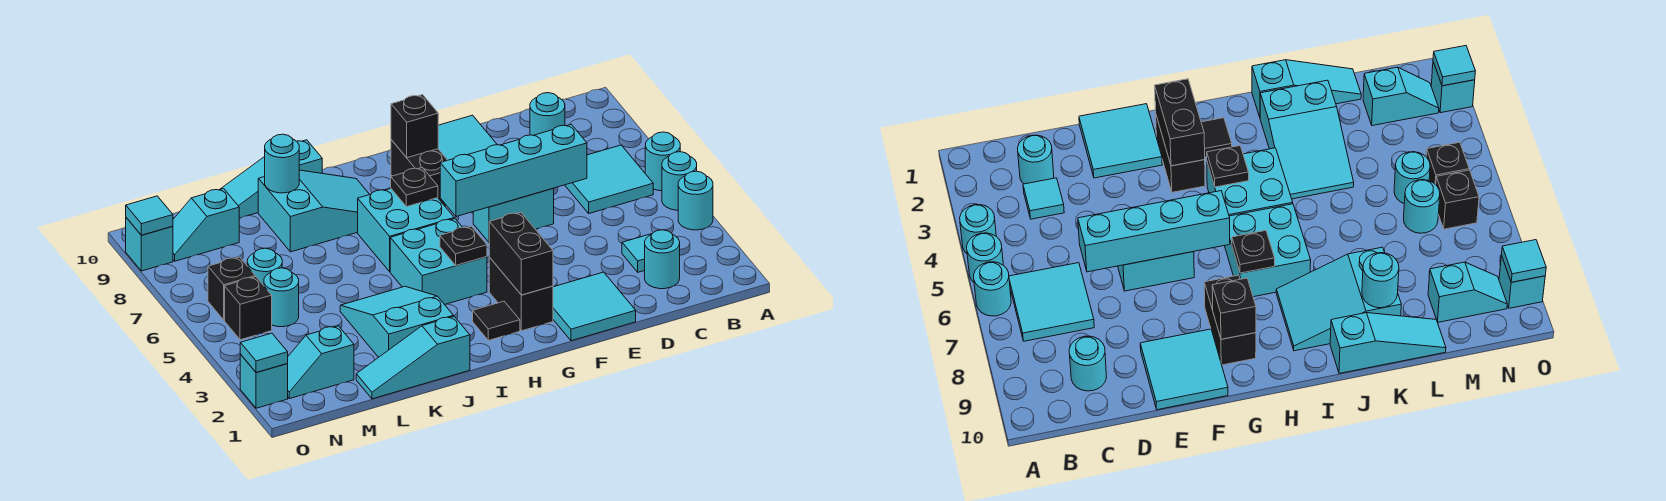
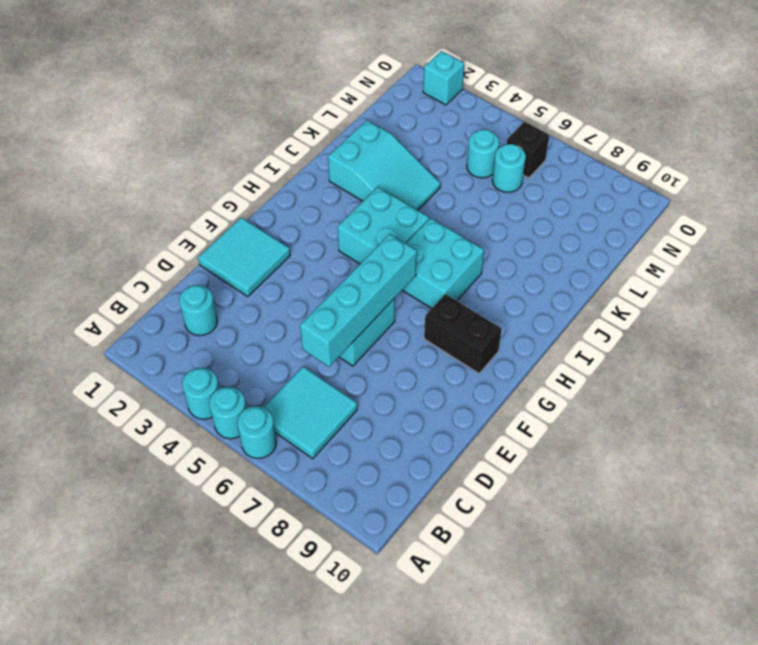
none -> cyan tile C3 level 1
none -> cyan round brick C9 level 1
none -> cyan tile E9:F10 level 1
none -> black brick G2:G3 level 1

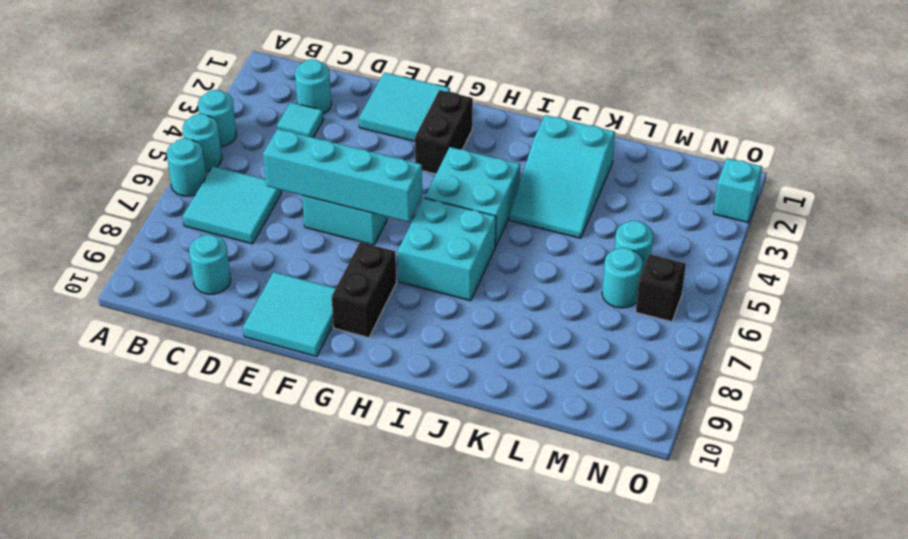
none -> black tile H2 level 1
none -> cyan slope I8:K9 level 1 top K
none -> cyan slope J1:L1 level 1 top J
none -> cyan slope J10:L10 level 1 top J

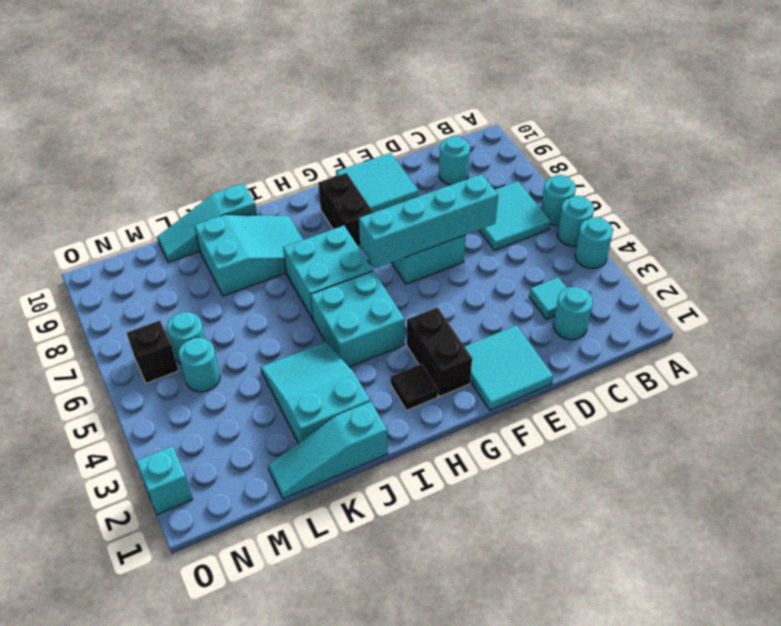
none -> cyan slope M2:N2 level 1 top M
none -> cyan slope M9:N9 level 1 top M
none -> black brick N5 level 1
none -> cyan brick O9 level 1

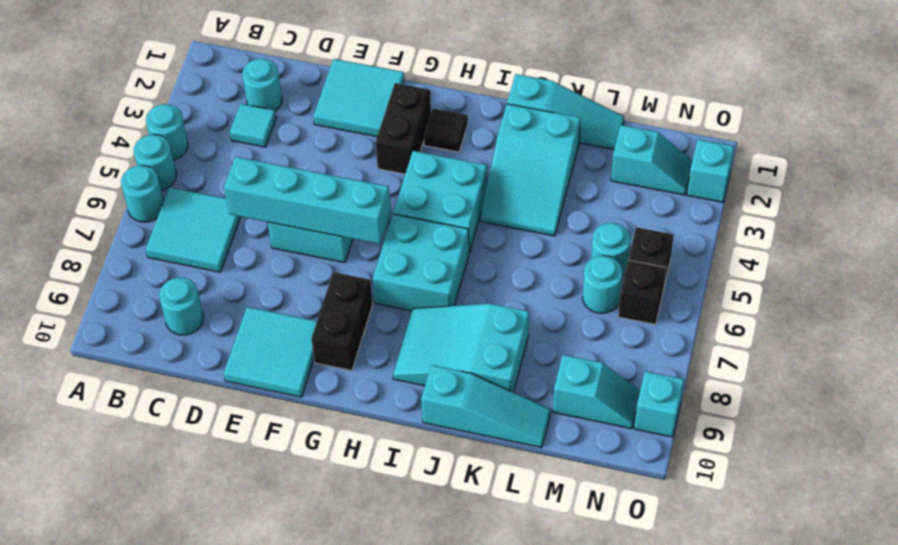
none -> black brick G2:G3 level 2
none -> black brick G9 level 2
none -> black plate H4 level 2
none -> black plate H7 level 2

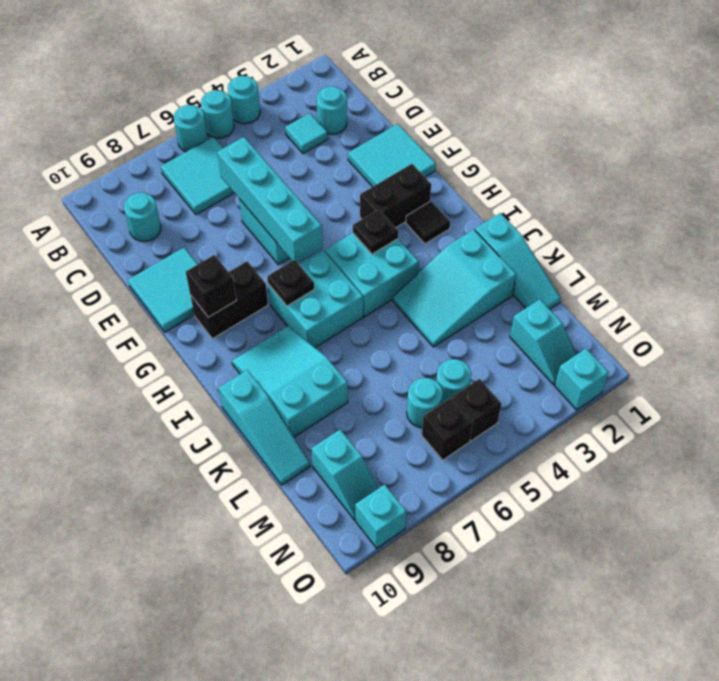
none -> black brick G2:G3 level 2
none -> cyan round brick K9 level 2
none -> cyan tile O2 level 2
none -> cyan tile O9 level 2

